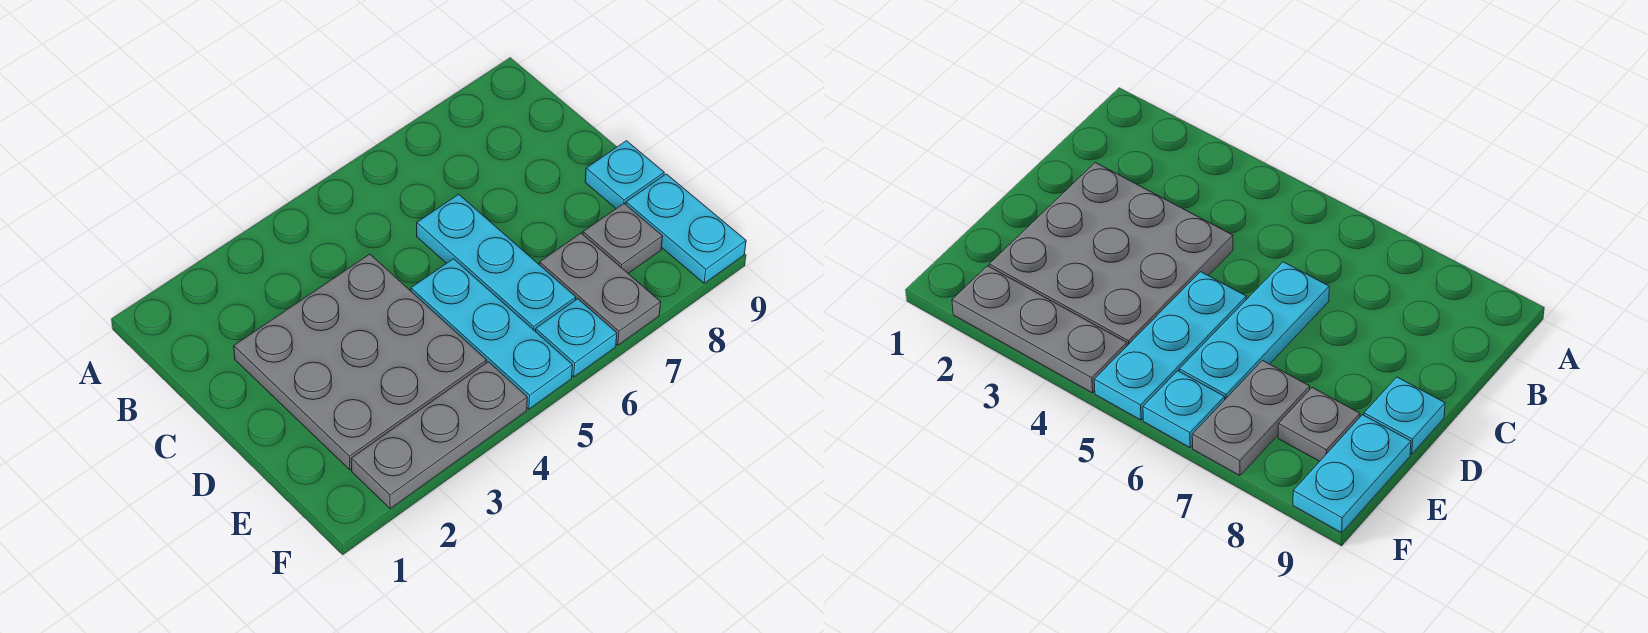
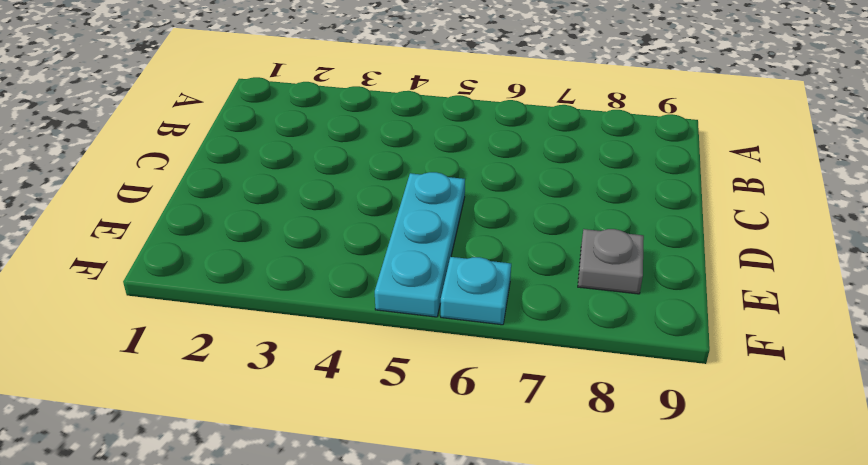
none -> grey plate C2:E4 level 1
none -> cyan plate C6:E6 level 1

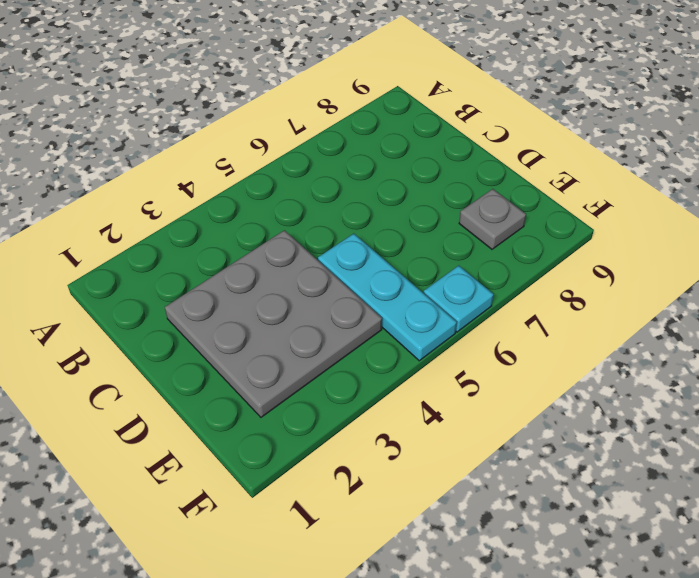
none -> cyan plate C6:E6 level 1
none -> cyan plate D9 level 1

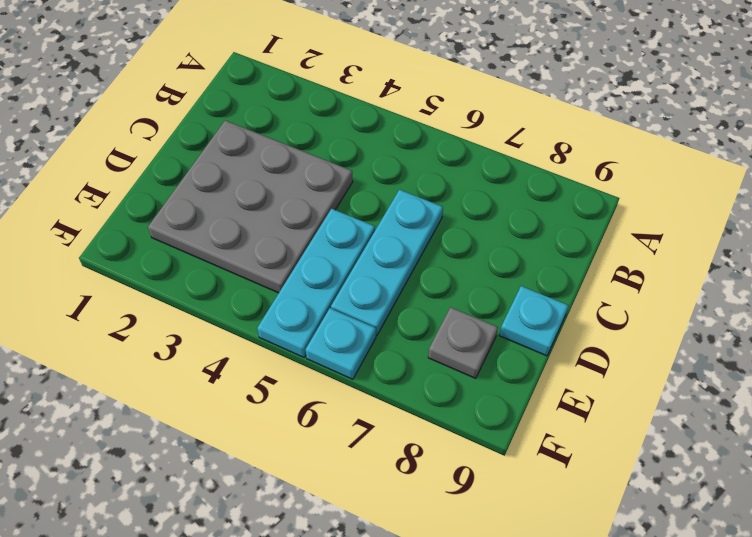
none -> grey plate E7:F7 level 1
none -> cyan plate E9:F9 level 1

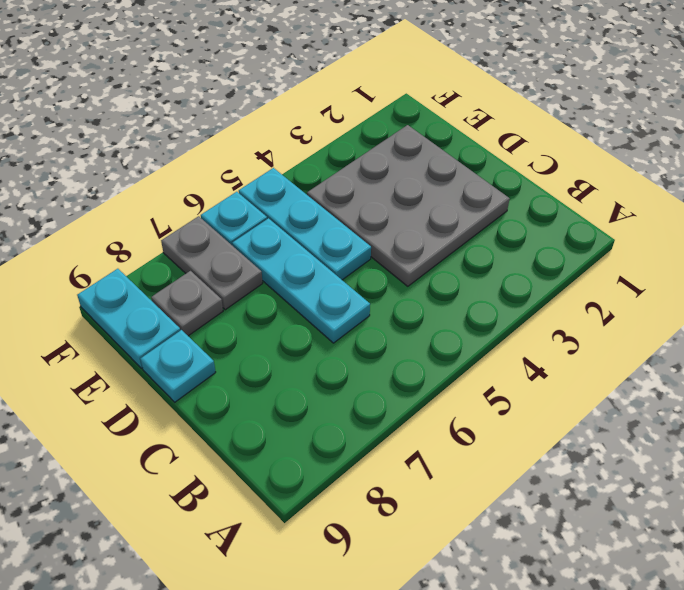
none -> grey plate F2:F4 level 1

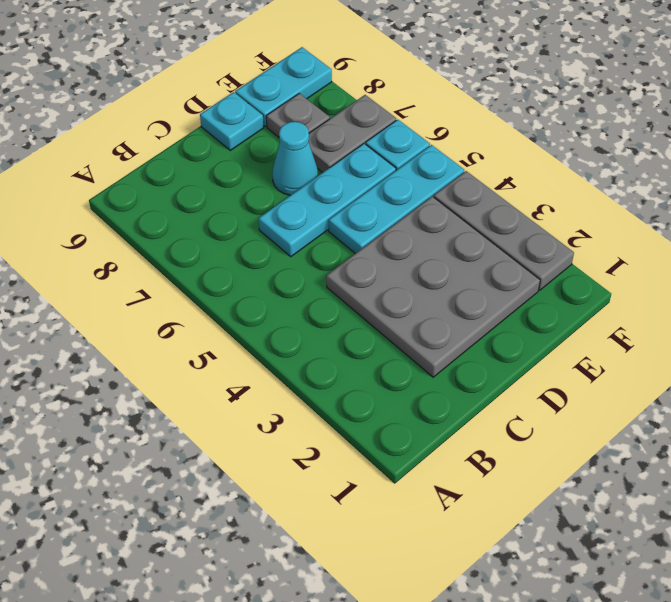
cyan cone D7 level 1 -> none

